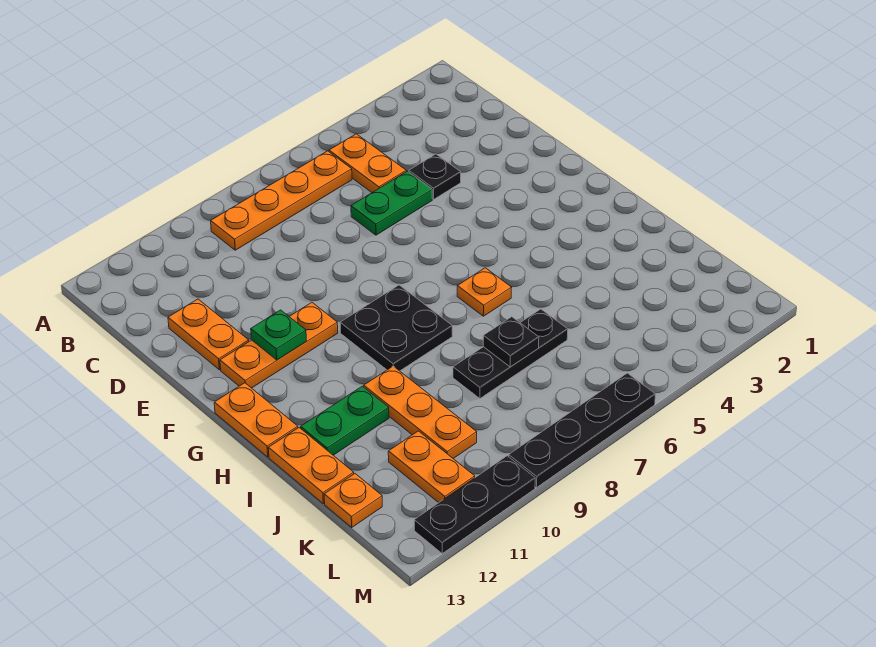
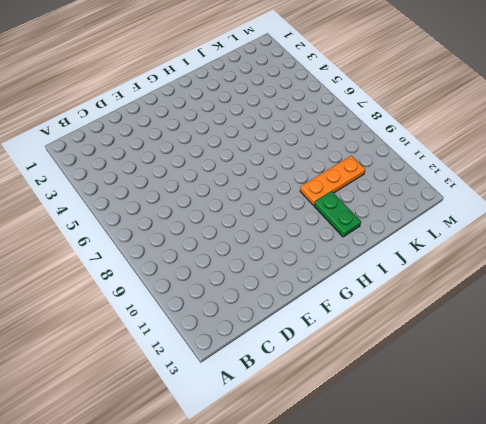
none -> orange plate B5:C5 level 1
none -> orange plate B6:B9 level 1
none -> black plate D4 level 1

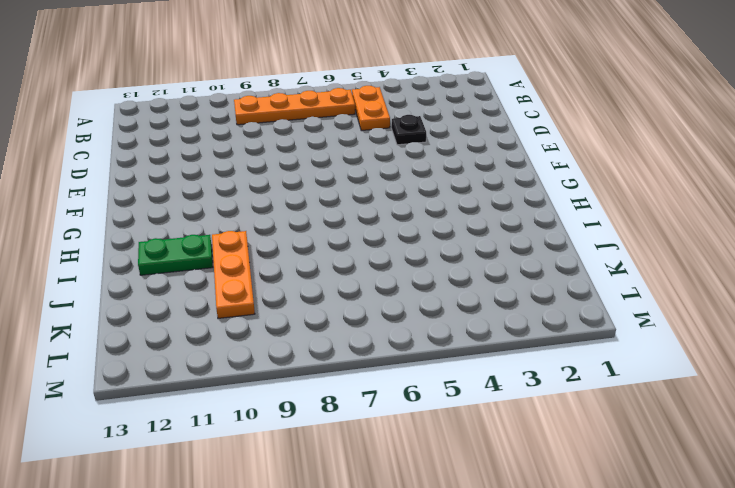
none -> green plate D5:D6 level 1
none -> orange plate D12:E12 level 1
none -> orange plate F10:F12 level 1

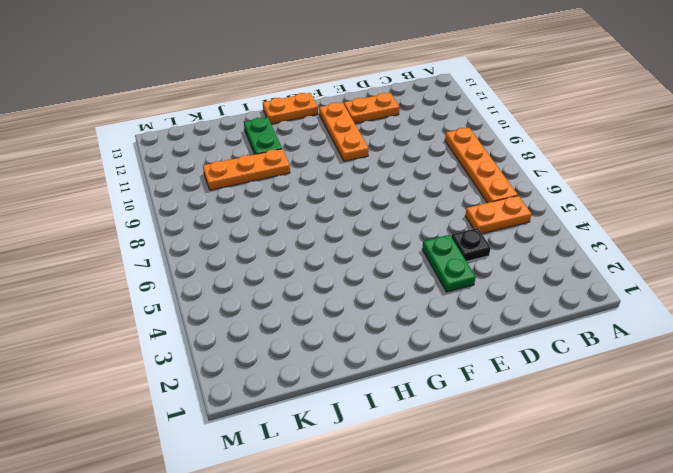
green plate E3:E4 level 1 -> green plate D5:D6 level 1
none -> black plate G8:H9 level 1
none -> orange plate H6 level 1
none -> orange plate I13:J13 level 1

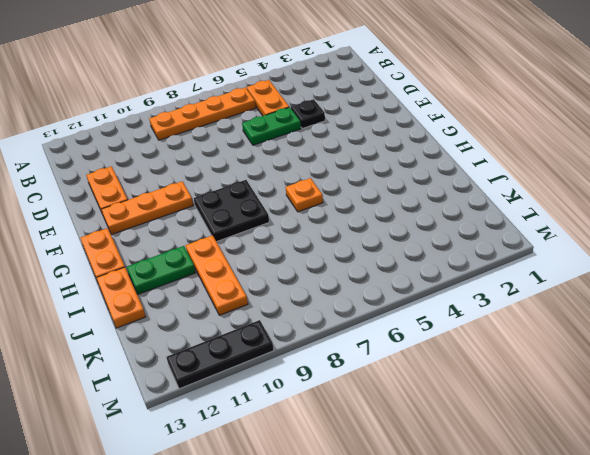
none -> black plate J6:J8 level 1
none -> orange plate K11:L11 level 1
none -> orange plate K13 level 1

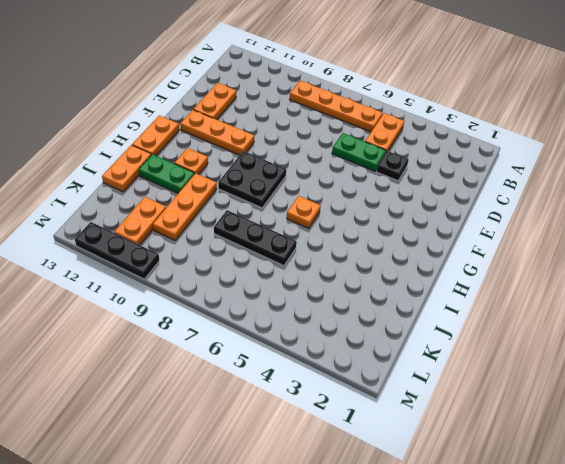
orange plate H11 level 1 -> orange plate K13 level 1
none -> black plate M6:M9 level 1
none -> green plate F11 level 2
none -> black plate J7 level 2

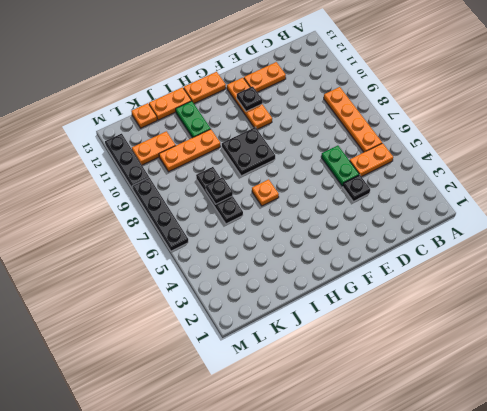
black plate F11 level 2 -> green plate F11 level 2

